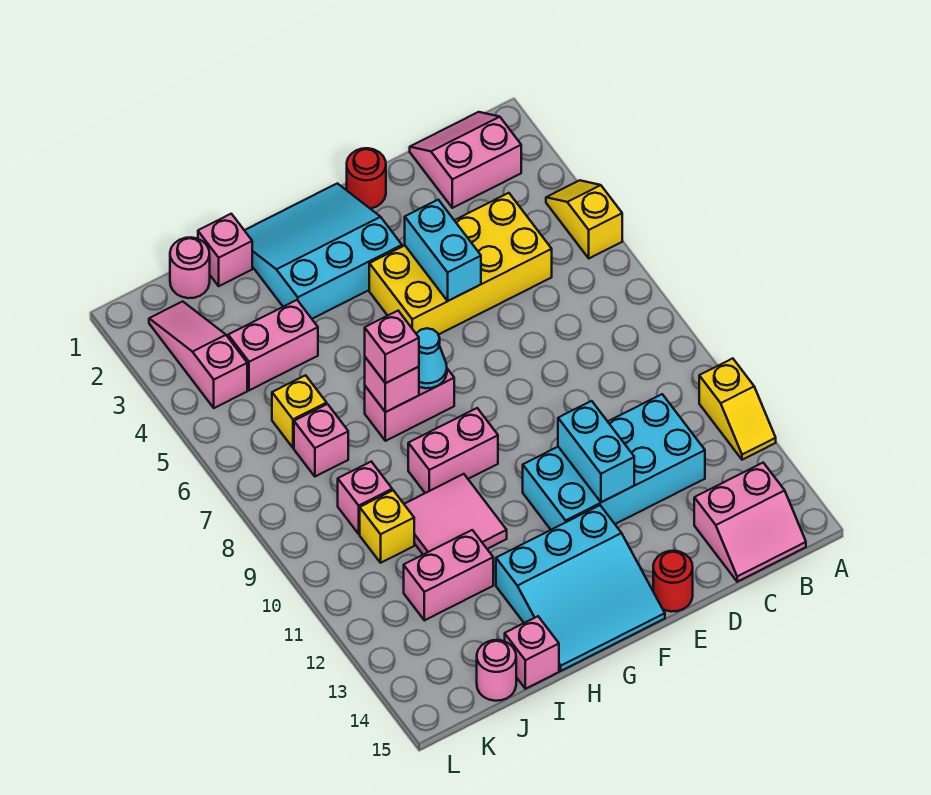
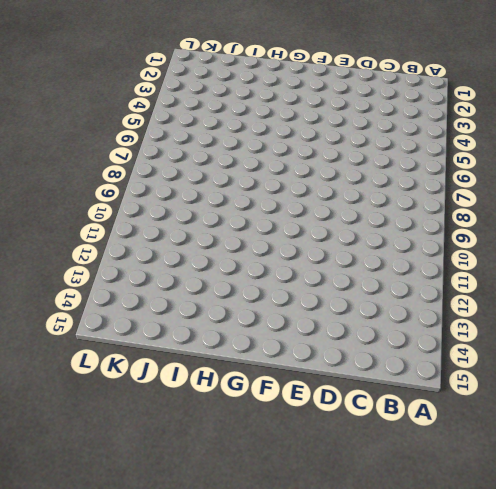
none -> yellow slope A4:A5 level 1 top 5
none -> yellow slope A11:A12 level 1 top 11
none -> pink slope B1:C2 level 1 top 2

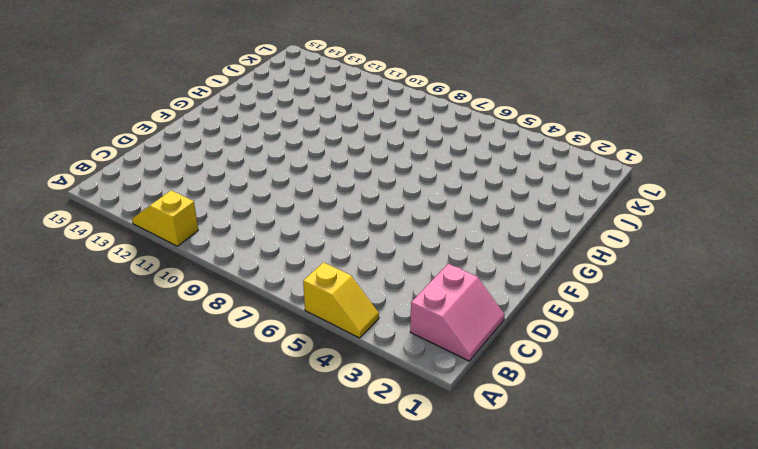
none -> pink slope B14:C15 level 1 top 14
none -> yellow brick C4:F5 level 1
none -> cyan brick C11:F12 level 1

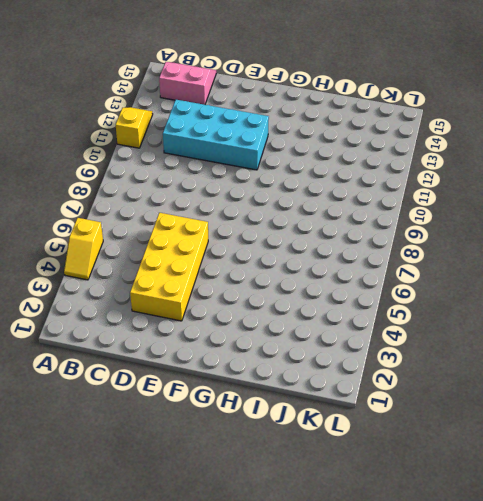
yellow brick D3:E6 level 1 -> yellow brick C4:F5 level 1
none -> pink slope B1:C2 level 1 top 2
none -> red round brick E1 level 1
none -> red round brick E15 level 1

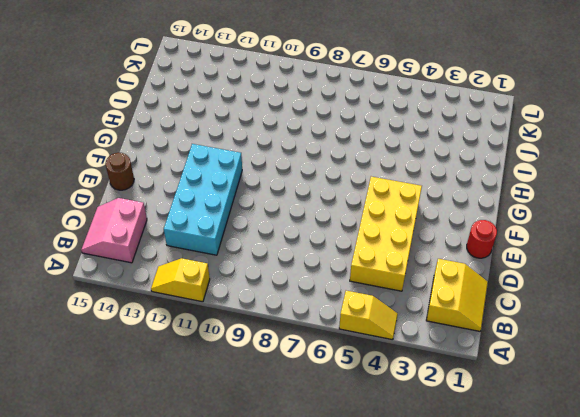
yellow slope B1:C2 level 1 top 2 -> pink slope B1:C2 level 1 top 2
brown round brick E15 level 1 -> red round brick E15 level 1
none -> cyan slope F1:H3 level 1 top 3
none -> cyan slope F13:H15 level 1 top 13
none -> pink brick G7:H7 level 1

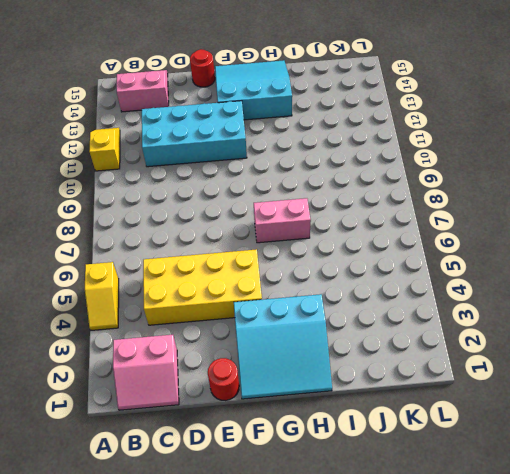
none -> pink brick G9:H9 level 1
none -> pink tile H10:I11 level 1
none -> pink brick I1 level 1

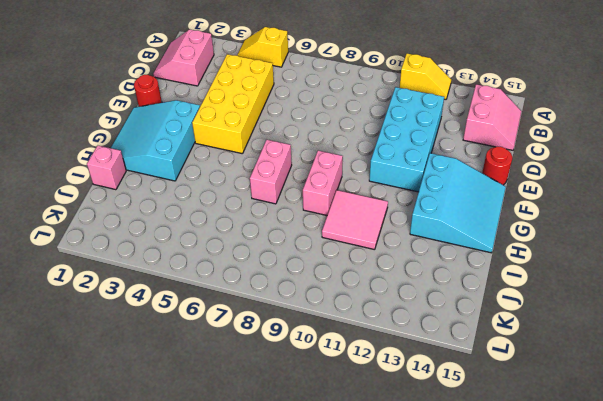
none -> pink brick I4:J4 level 1
none -> pink brick I12:J12 level 1
none -> pink brick I15 level 1

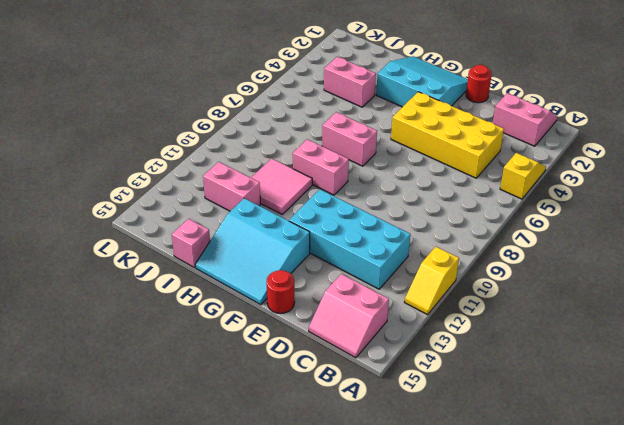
none -> pink brick I1 level 1
none -> pink round brick J1 level 1
none -> yellow brick J6 level 1

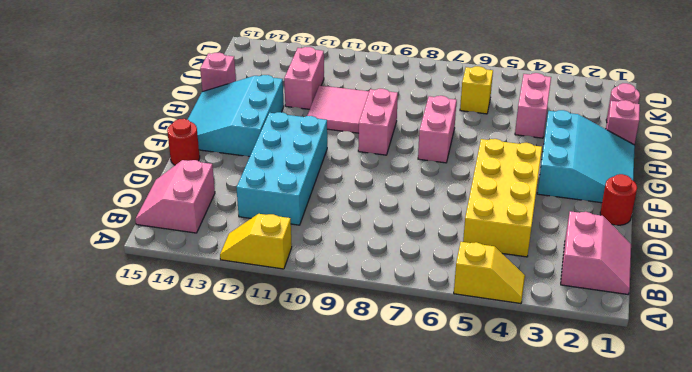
none -> pink brick J7 level 1
none -> pink brick J9 level 1
none -> yellow brick J10 level 1

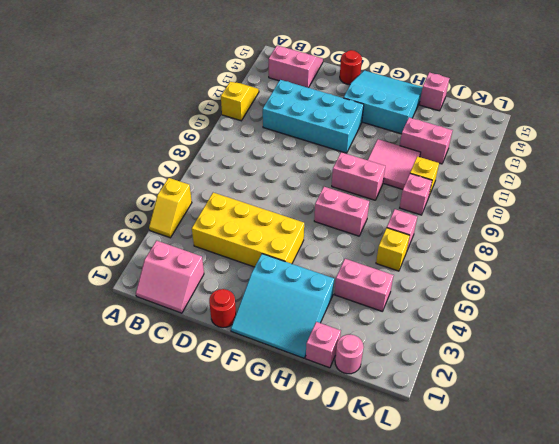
none -> pink round brick J15 level 1
none -> pink slope K2:K4 level 1 top 4
none -> cyan brick E4:E5 level 2

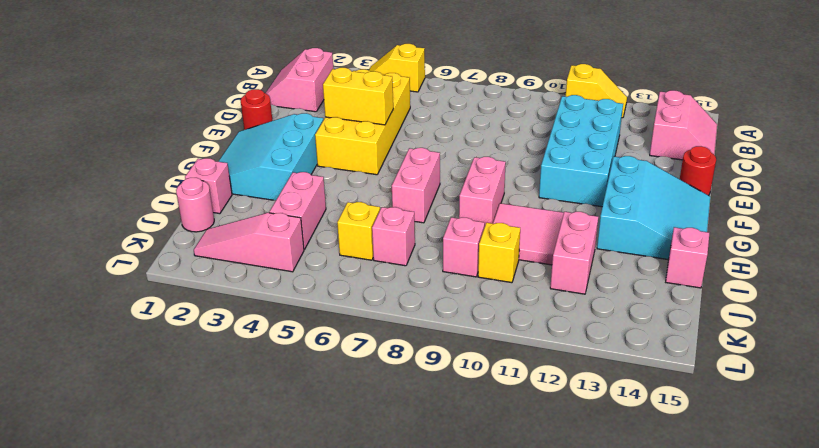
yellow brick E4:E5 level 2 -> cyan brick E4:E5 level 2
none -> pink round brick J15 level 1
none -> cyan brick E11:E12 level 2
none -> cyan cone G7 level 2

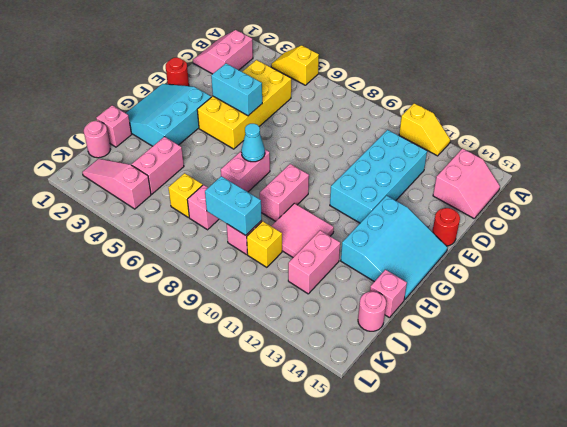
cyan brick J8:J9 level 2 -> cyan brick E11:E12 level 2
none -> pink brick H7 level 2
none -> pink brick H7 level 3

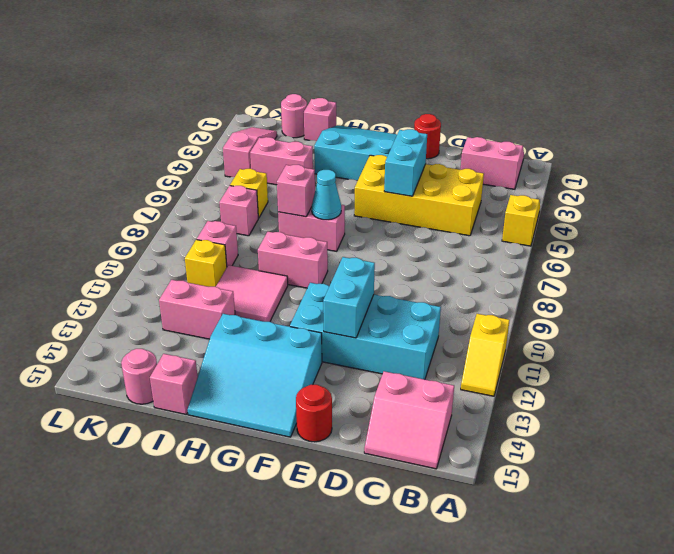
none -> pink brick H7 level 3

